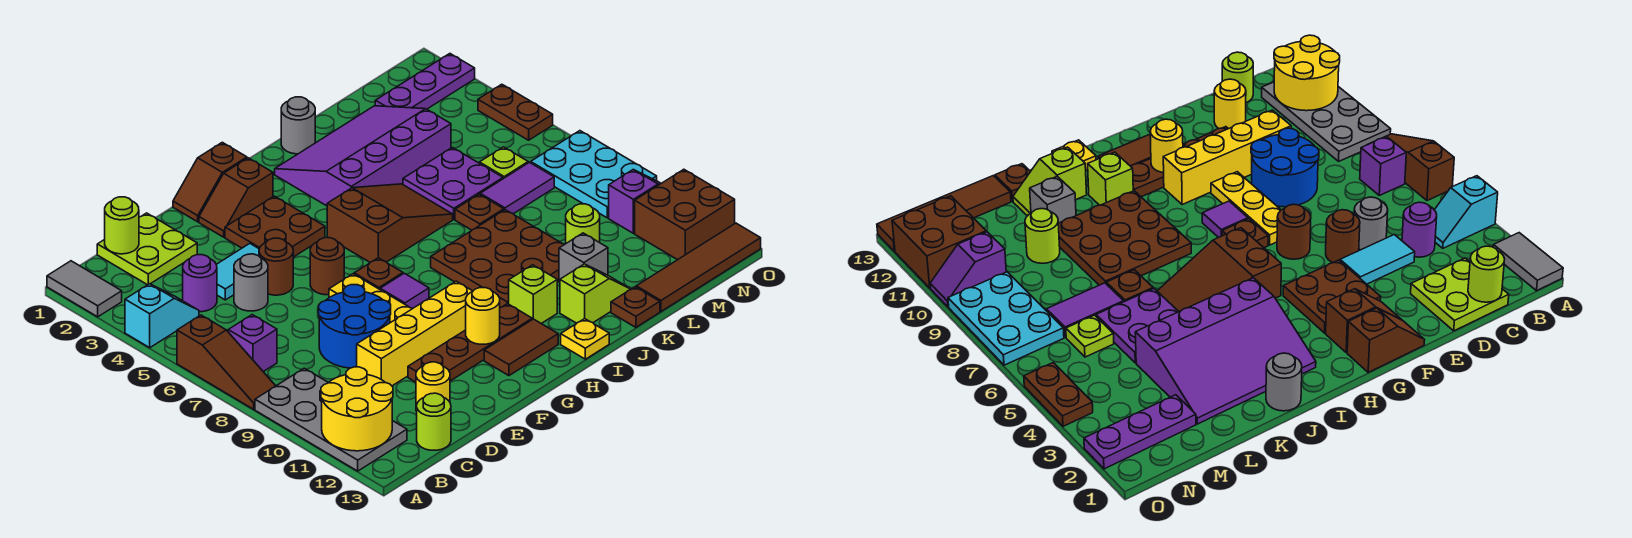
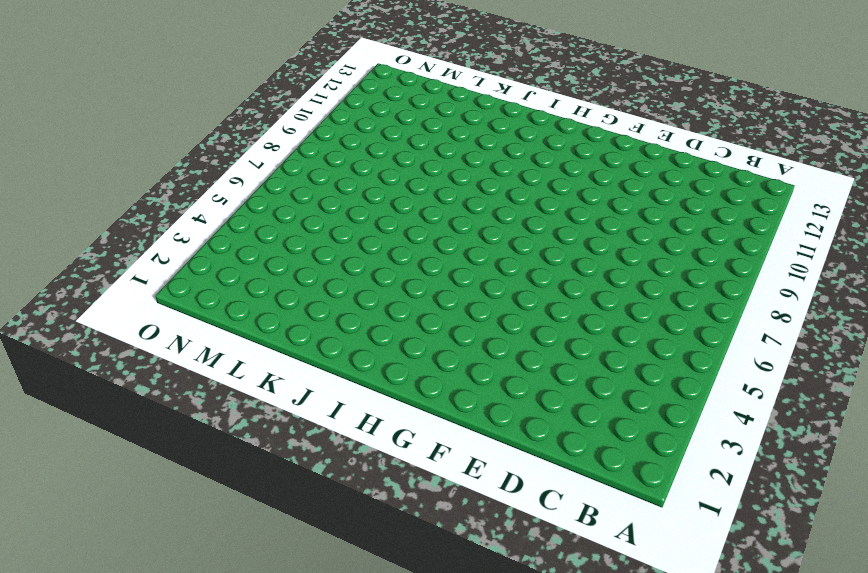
none -> grey tile A1:A2 level 1
none -> cyan slope A4:B4 level 1 top A
none -> brown slope A6:A8 level 1 top 6
none -> grey plate A9:B12 level 1

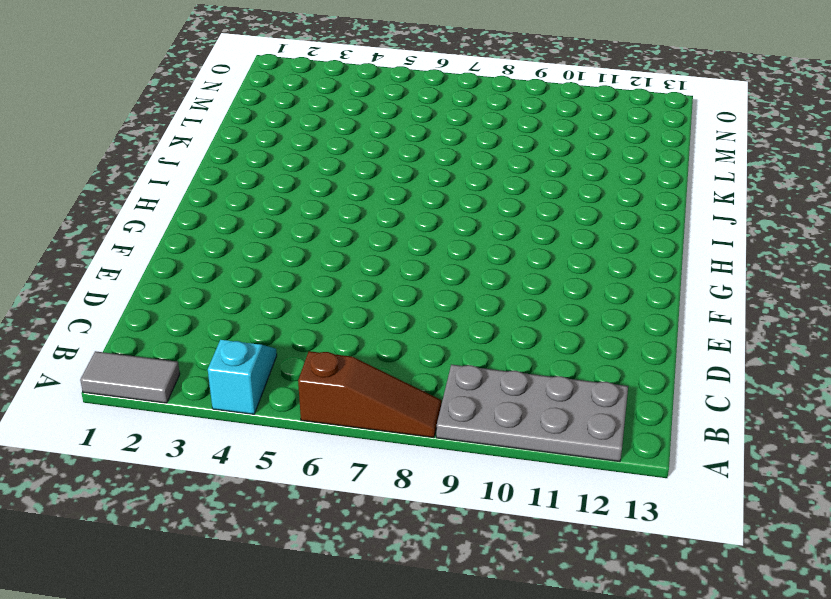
none -> purple brick B7 level 1
none -> lime plate C1:D2 level 1
none -> purple round brick C4 level 1
none -> lime round brick C13 level 1

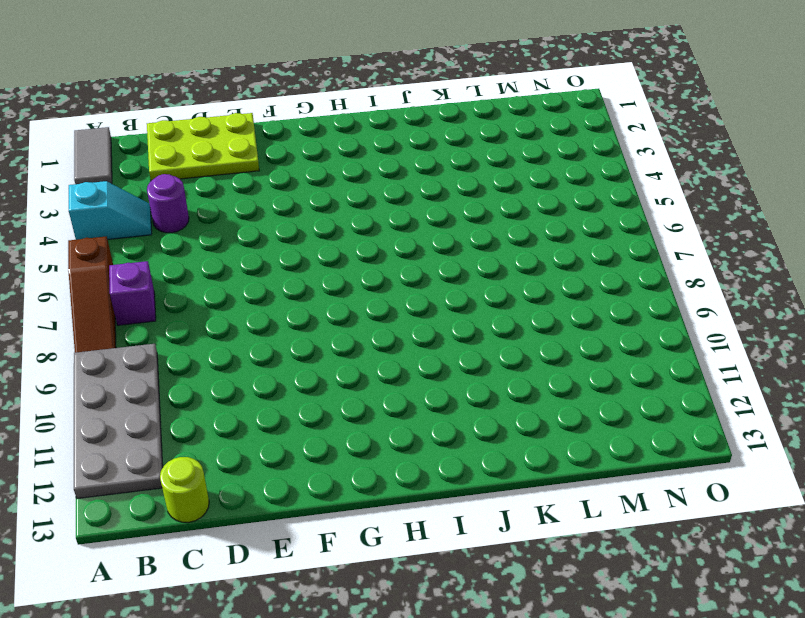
lime plate C1:E2 level 1 -> lime plate C1:D2 level 1
none -> cyan tile D4:E4 level 1
none -> grey round brick D5 level 1
none -> blue round brick D8:E9 level 1
none -> yellow brick D10:G10 level 1

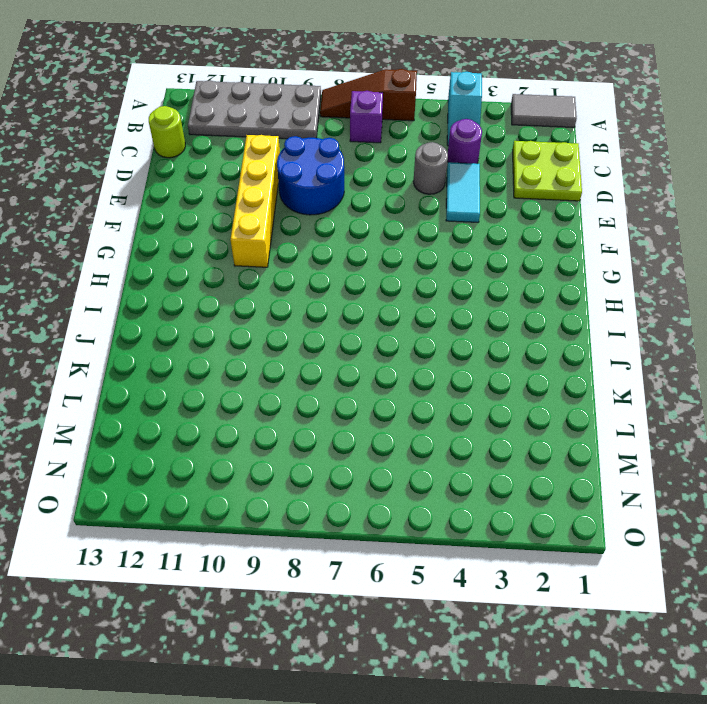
none -> yellow round brick D12 level 1
none -> brown round brick E5 level 1
none -> brown plate E11:H11 level 1
none -> brown slope F1:G1 level 1 top G

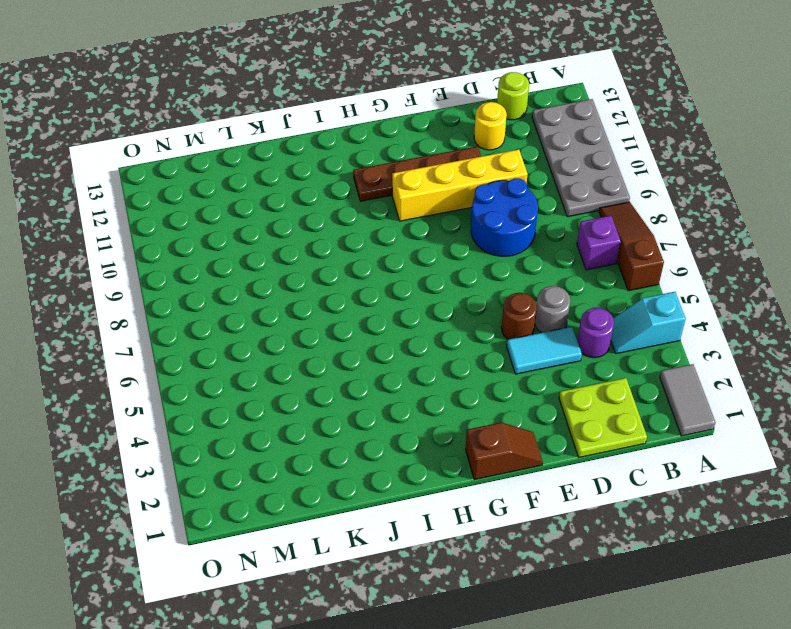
none -> brown slope F2:G2 level 1 top G
none -> brown plate F3:G4 level 1
none -> brown round brick F6 level 1
none -> yellow plate F7:F9 level 1

